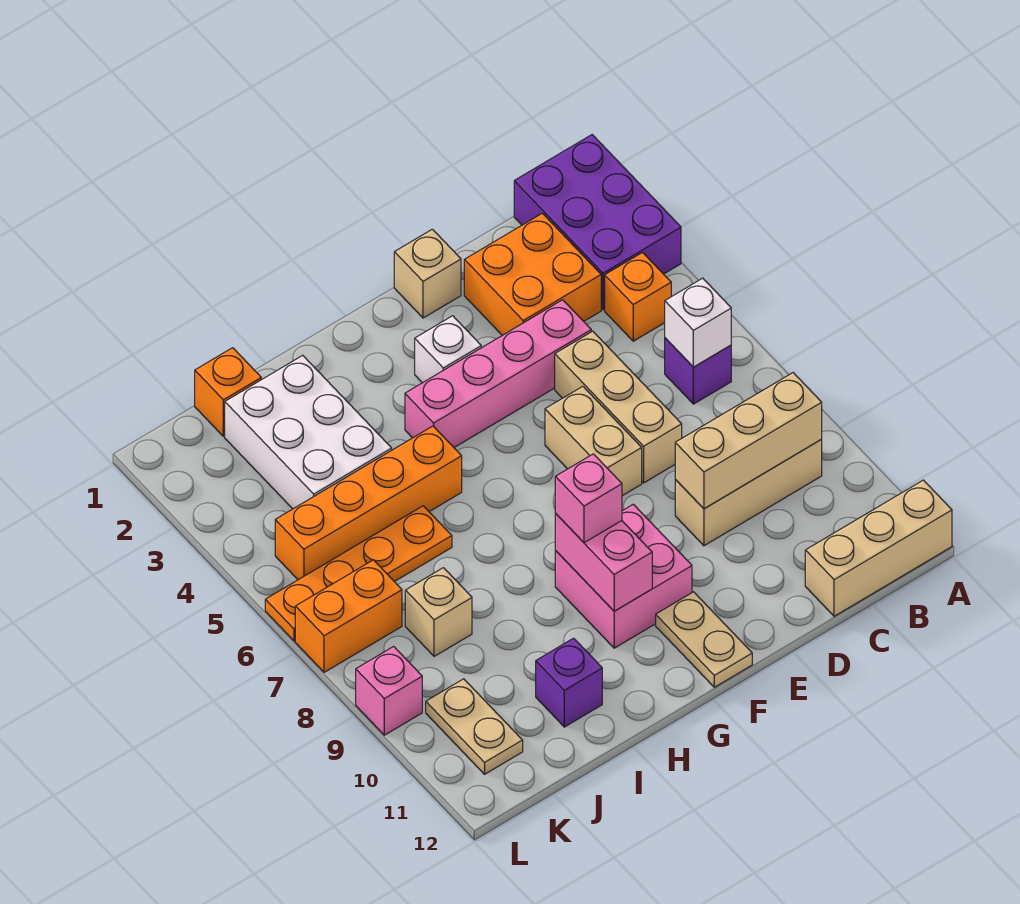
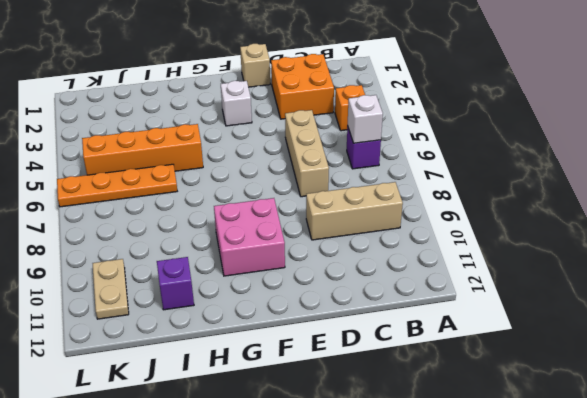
none -> purple brick A1:B3 level 1
none -> tan brick A12:C12 level 1
none -> pink brick D4:G4 level 1

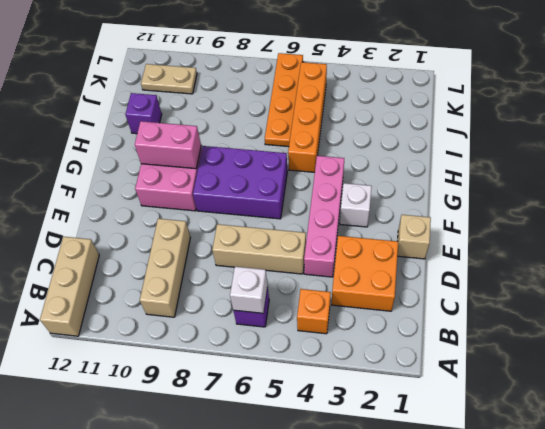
purple brick F6:G8 level 1 -> purple brick A1:B3 level 1
none -> tan brick E6:E7 level 1
none -> tan plate F11:F12 level 1
none -> white brick I2:J4 level 1

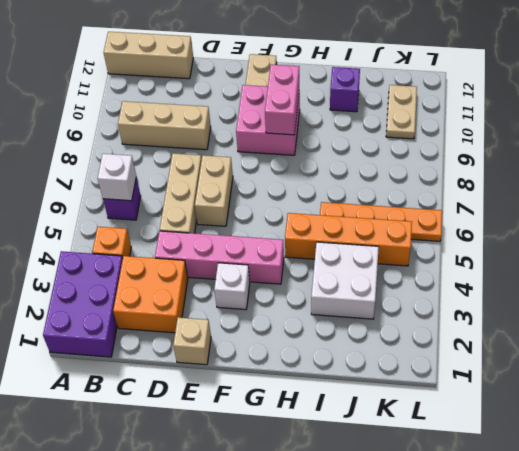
white brick I3:J4 level 1 -> white brick I2:J4 level 1
none -> orange brick J1 level 1
none -> tan brick J8 level 1
none -> orange brick K7:L7 level 1

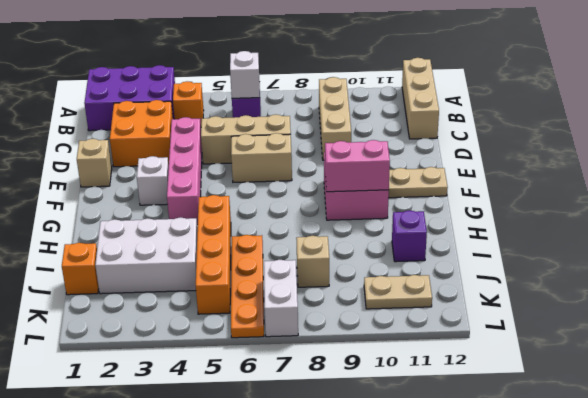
white brick K7:L7 level 1 -> orange brick K7:L7 level 1
none -> pink brick L9 level 1
none -> tan brick B9:D9 level 2
none -> pink brick G9 level 3

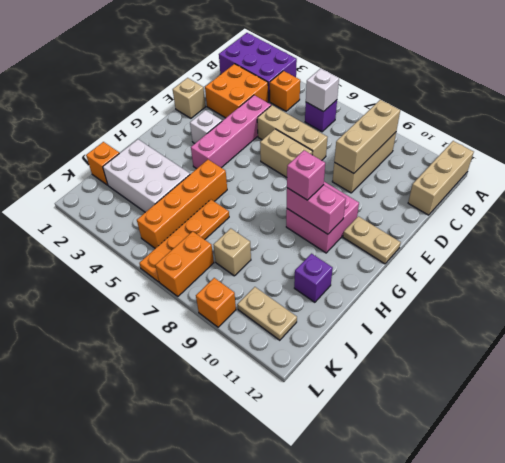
orange brick L9 level 1 -> pink brick L9 level 1

